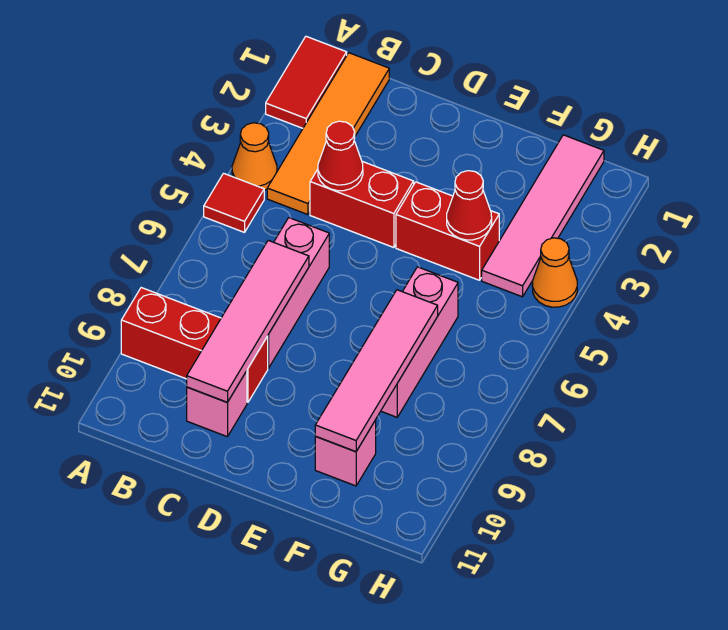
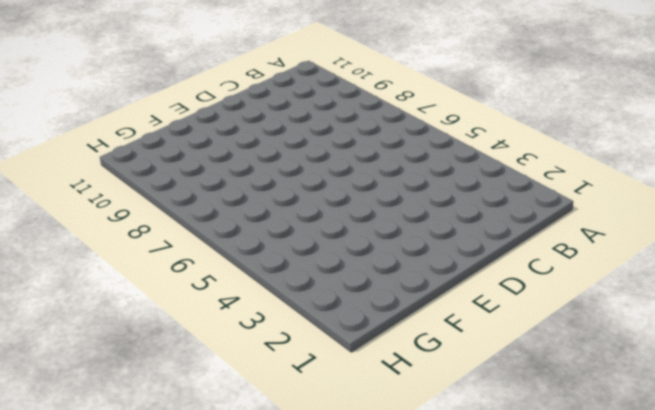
none -> red tile A1:A2 level 1
none -> orange cone A4 level 1
none -> red tile A5 level 1

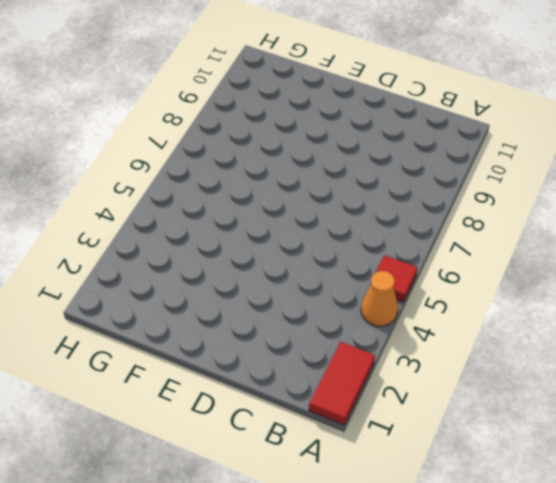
none -> red brick A9:C9 level 1
none -> orange tile B1:B4 level 1
none -> red brick C4:D4 level 1

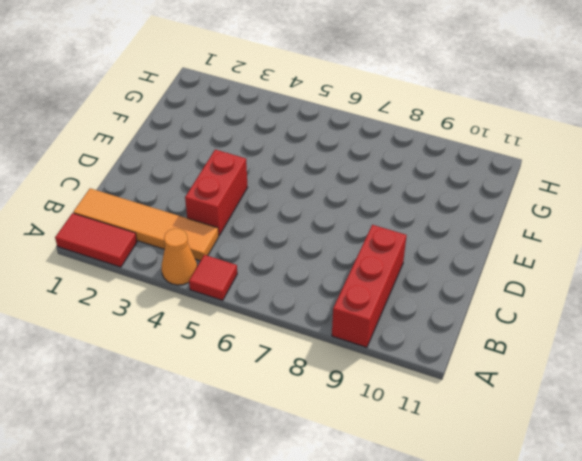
none -> pink brick C6:C8 level 1
none -> pink brick C10 level 1
none -> red brick E4:F4 level 1

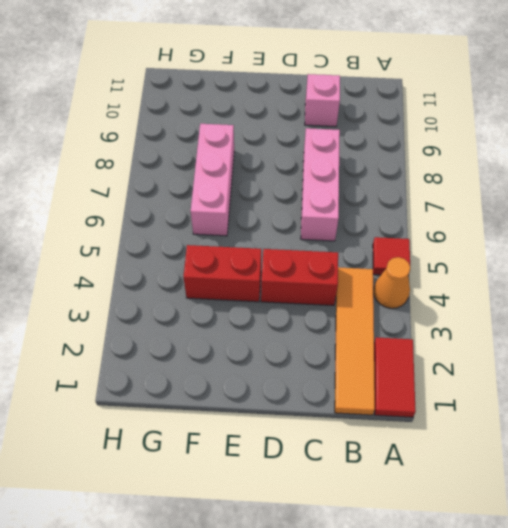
none -> red brick A9:C9 level 1
none -> pink brick F10 level 1
none -> pink tile G1:G4 level 1

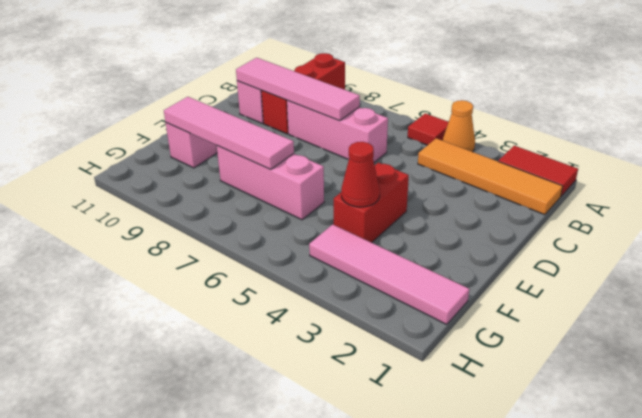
none -> red brick C4:D4 level 1
none -> orange cone H4 level 1
none -> red cone C4 level 2

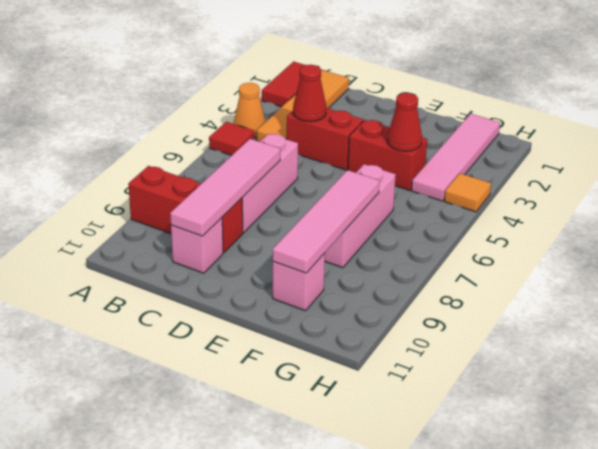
orange tile H4 level 1 -> orange cone H4 level 1

